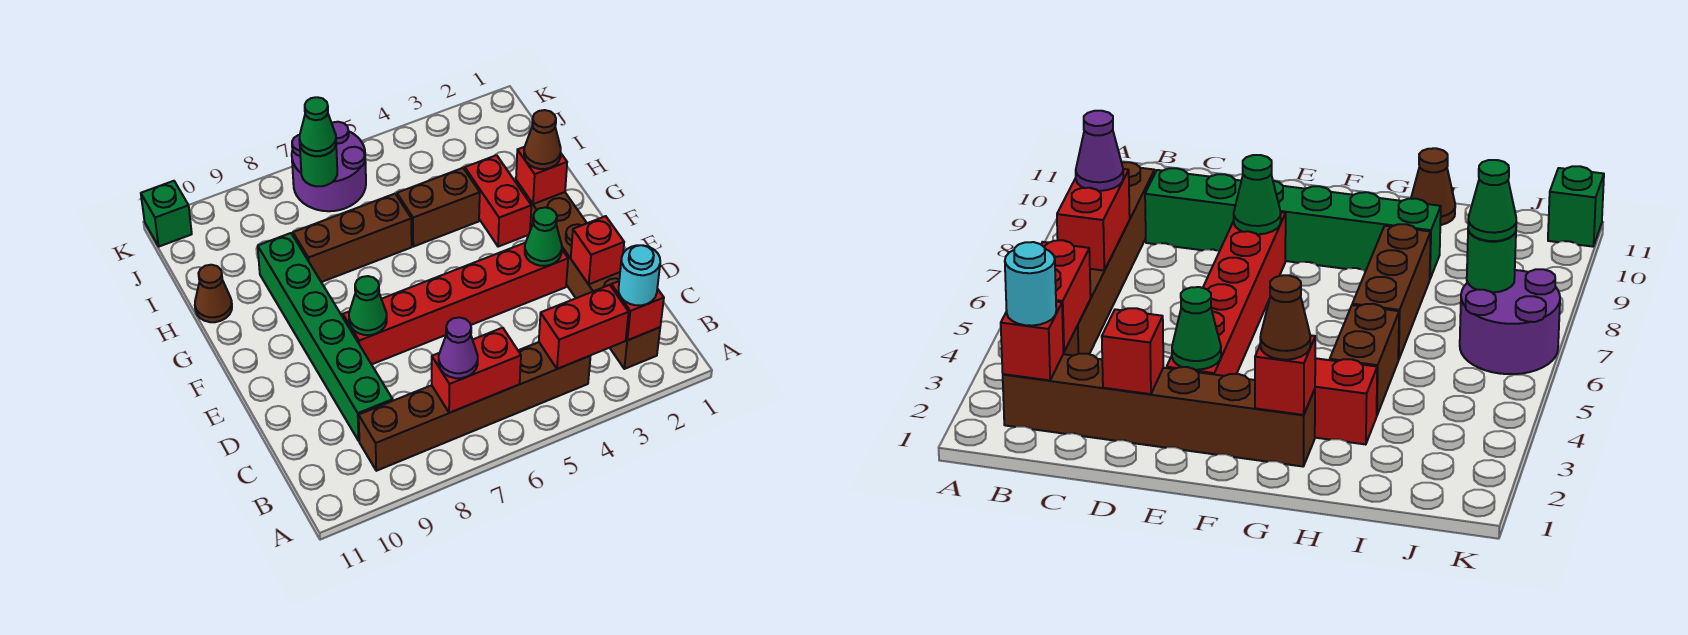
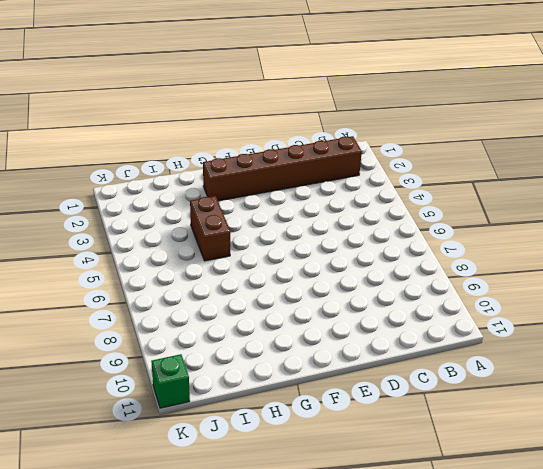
none -> brown brick B4:B9 level 1
none -> green brick C9:H9 level 1
none -> red brick E3:E8 level 1

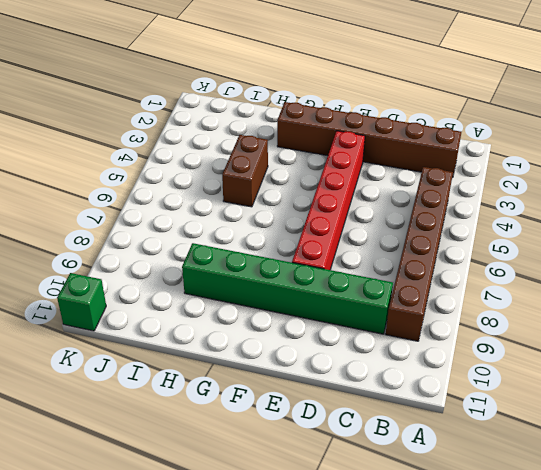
none -> red brick G3:H3 level 1
none -> brown brick H6:H8 level 1
none -> brown cone H11 level 1

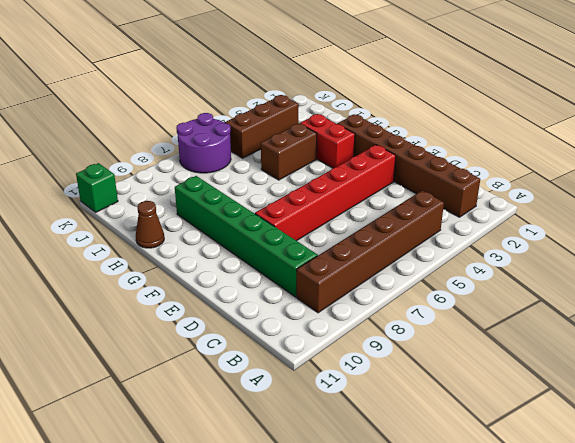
brown brick J3:J5 level 1 -> brown brick H6:H8 level 1
none -> red brick B2 level 2
none -> red brick B3:B4 level 2
none -> red brick B6:B7 level 2

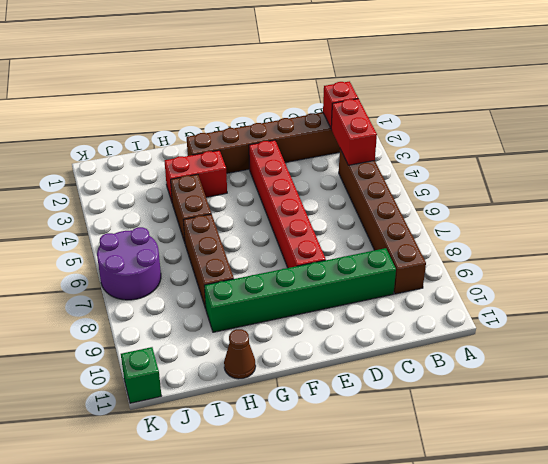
none -> red brick B6:B7 level 2
none -> red brick D2 level 2
none -> green cone E3 level 2

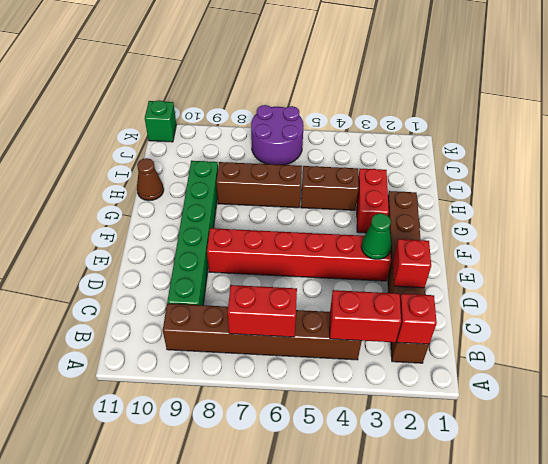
none -> green cone E8 level 2
none -> red brick G2 level 2
none -> green round brick J7 level 2

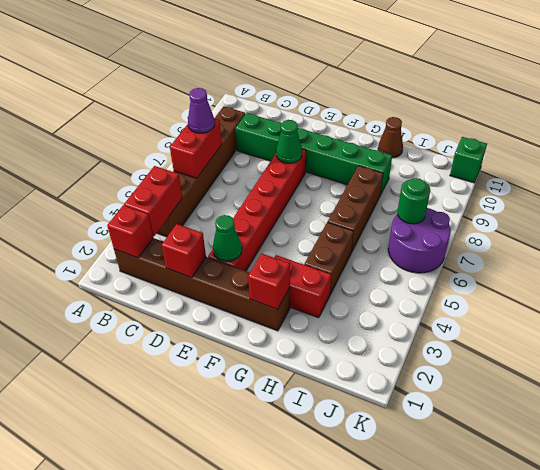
none -> cyan round brick B2 level 3
none -> brown cone G2 level 3
none -> green cone J7 level 3

